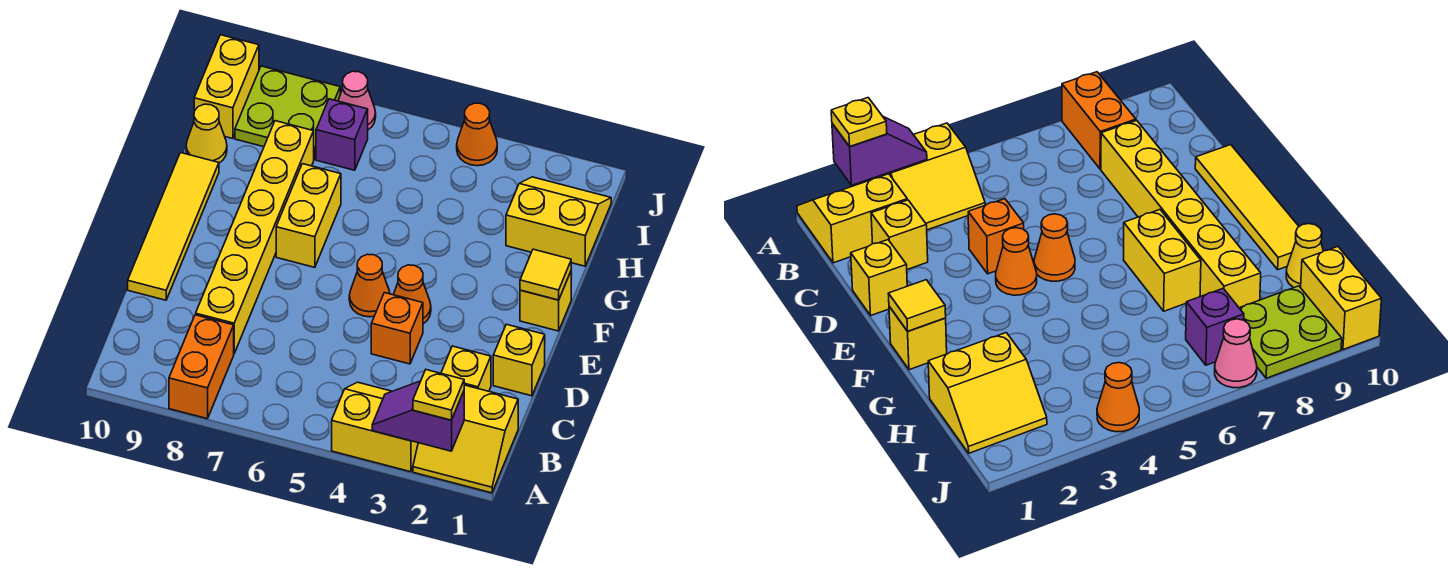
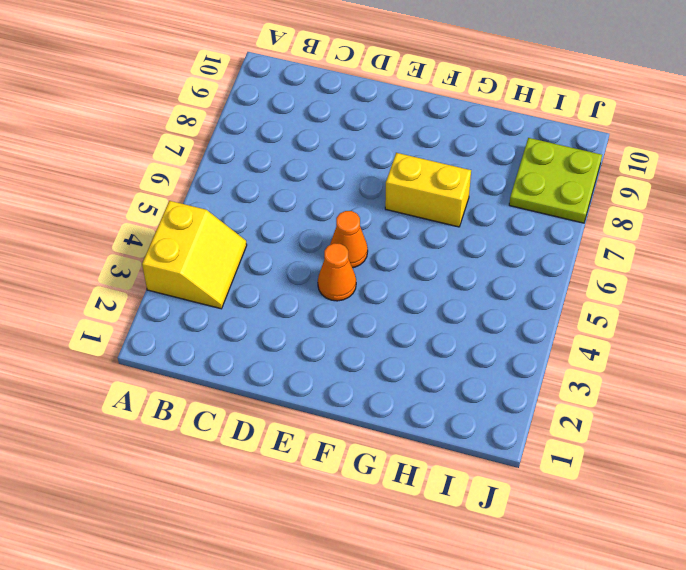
none -> yellow slope A1:B2 level 1 top B
none -> orange brick A8:B8 level 1
none -> yellow brick C2 level 1

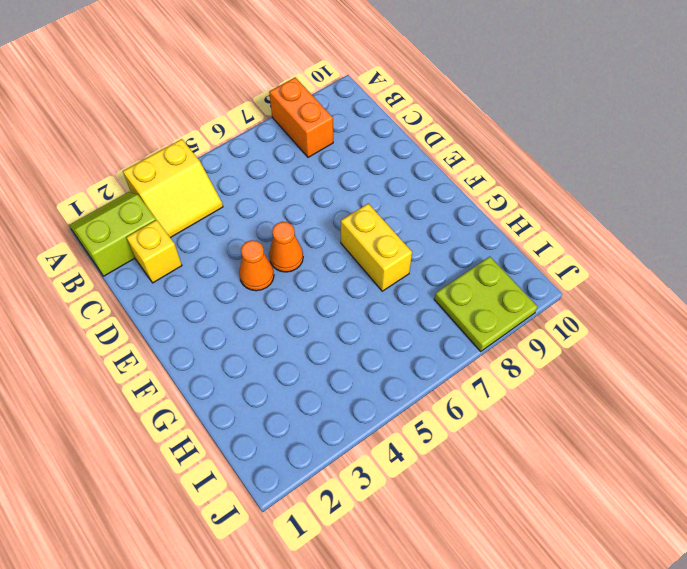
lime slope A1:B2 level 1 top B -> yellow slope A1:B2 level 1 top B
none -> yellow brick C8:H8 level 1
none -> yellow brick D1 level 1
none -> orange brick D4 level 1

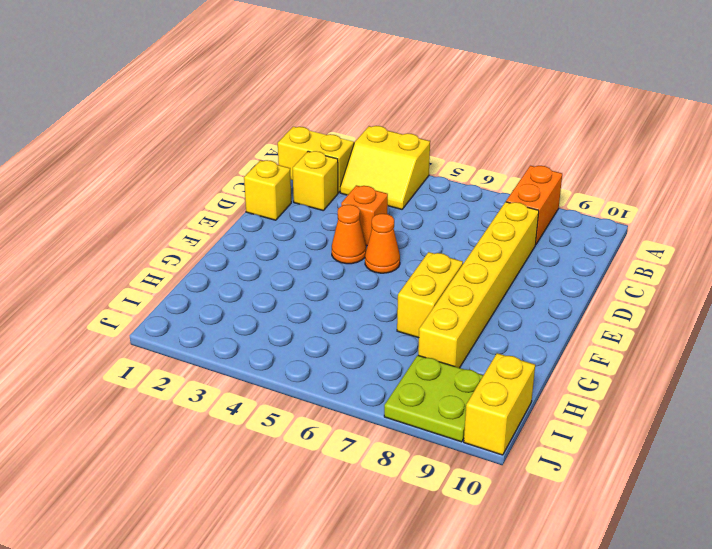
none -> yellow tile D10:G10 level 1
none -> yellow brick F1 level 1
none -> yellow slope H1:I2 level 1 top H

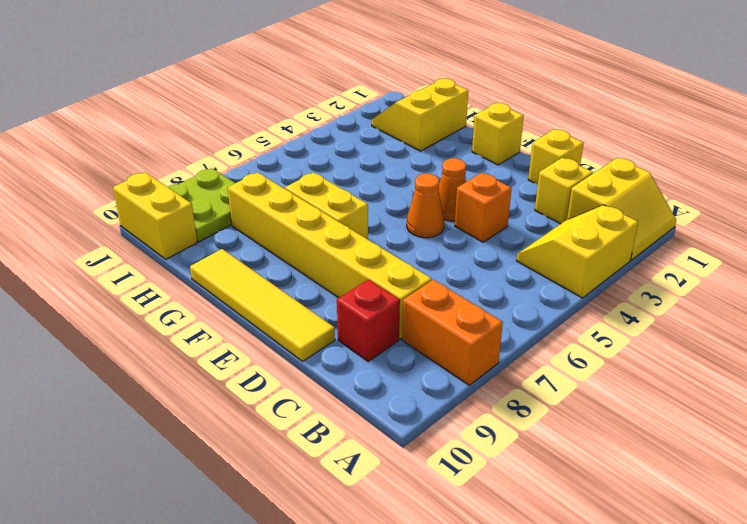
red brick C9 level 1 -> none
none -> yellow cone H10 level 1
none -> purple brick I7 level 1
none -> orange cone J4 level 1

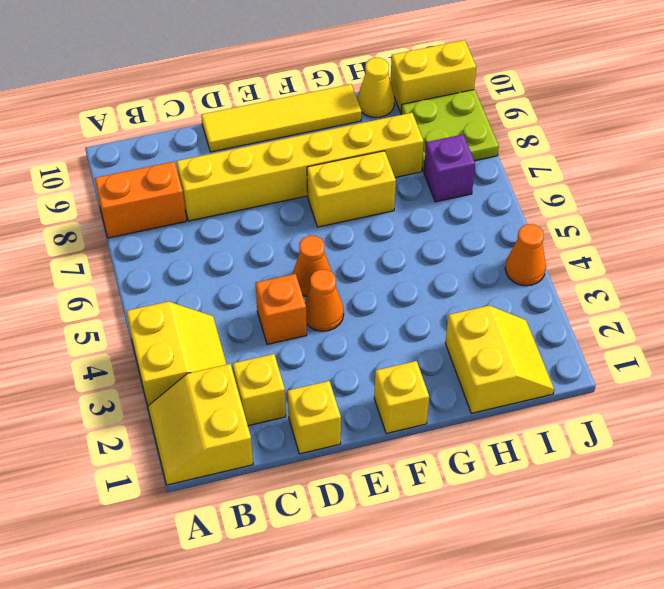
none -> pink cone J7 level 1
none -> purple slope A2:A3 level 2 top 2
none -> yellow tile F1 level 2

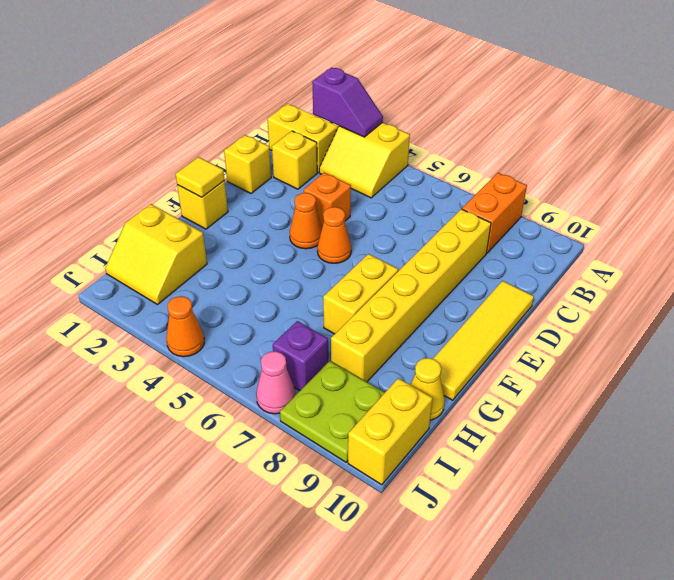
none -> yellow plate A2 level 3

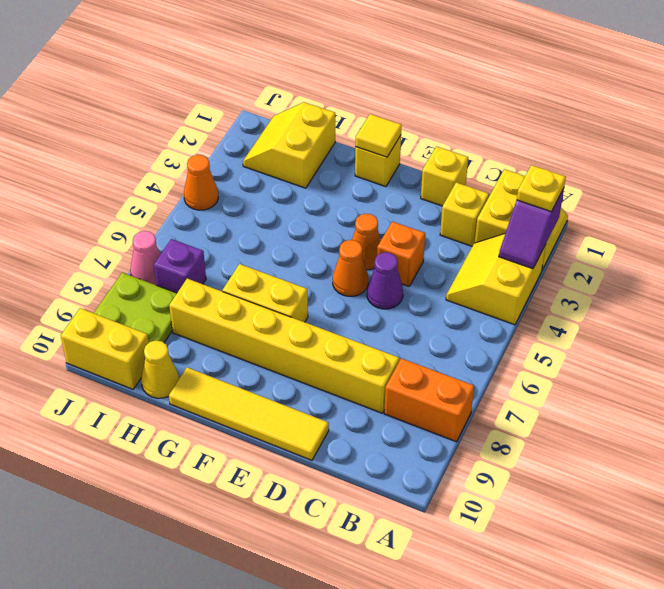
purple cone D5 level 1 -> none

